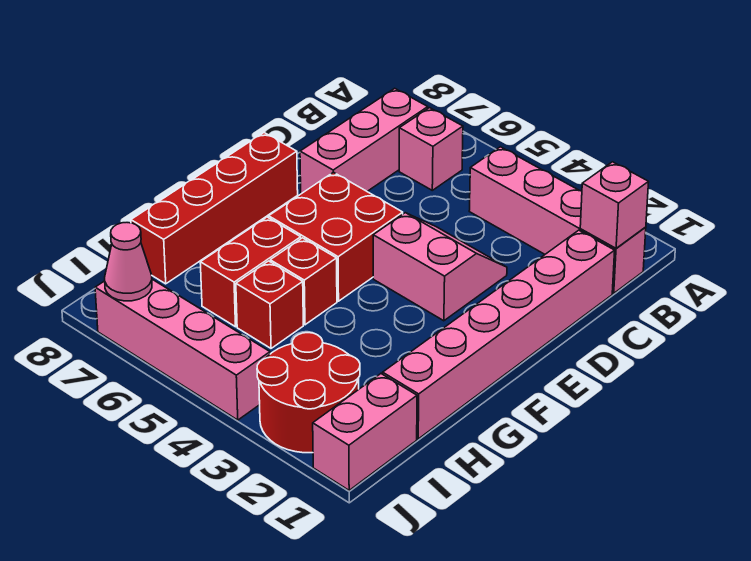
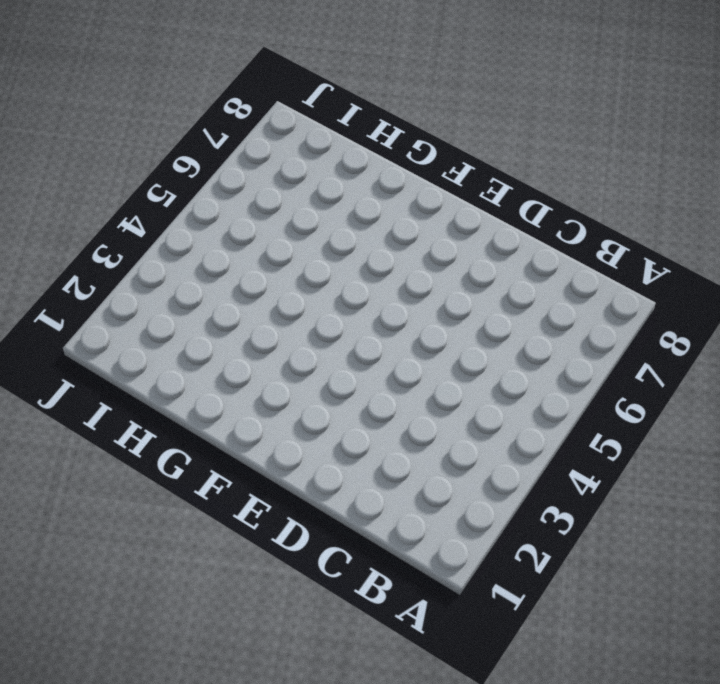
none -> pink brick B1:B4 level 1
none -> pink brick B6 level 1
none -> pink brick B7:D7 level 1

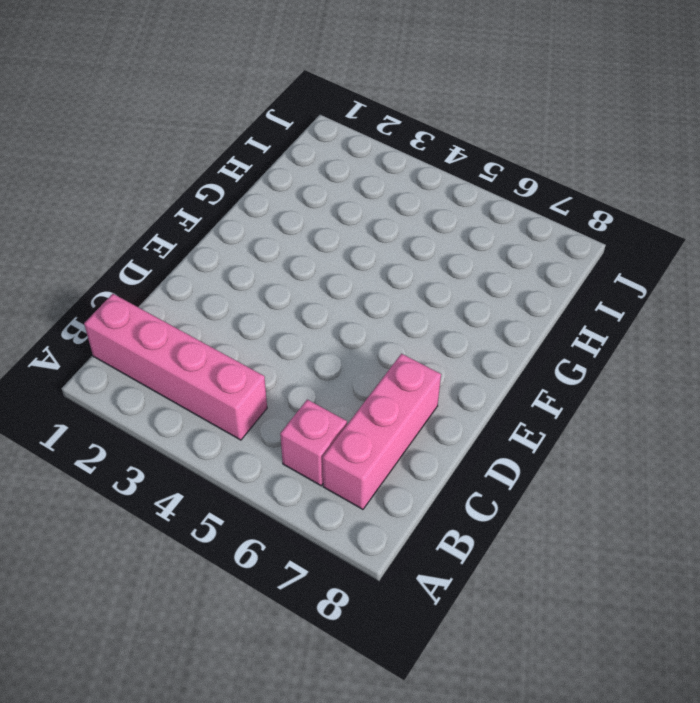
none -> pink brick C1:H1 level 1
none -> pink slope D3:E4 level 1 top E
none -> red brick E5:F6 level 1

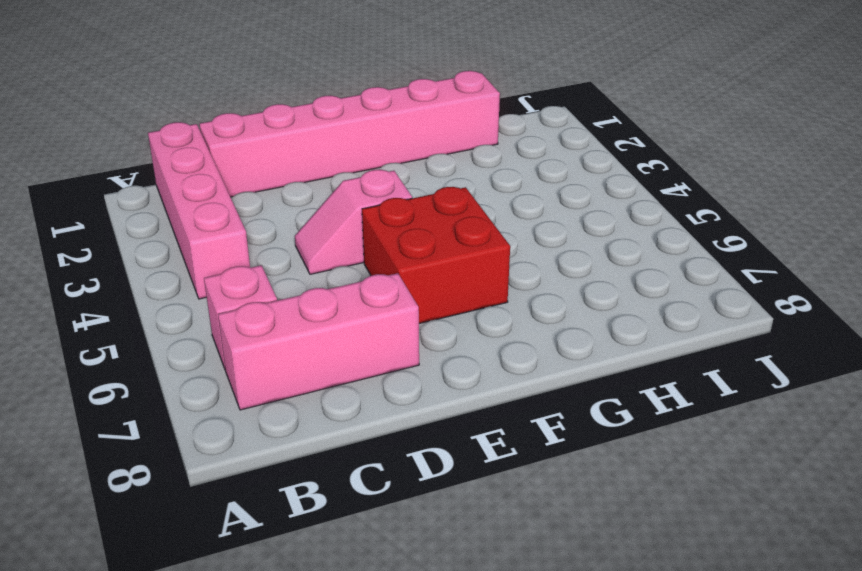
pink slope D4:E4 level 1 top E -> pink slope D3:E4 level 1 top E
none -> red brick E8:H8 level 1
none -> red brick G5 level 1
none -> red brick G6:H6 level 1

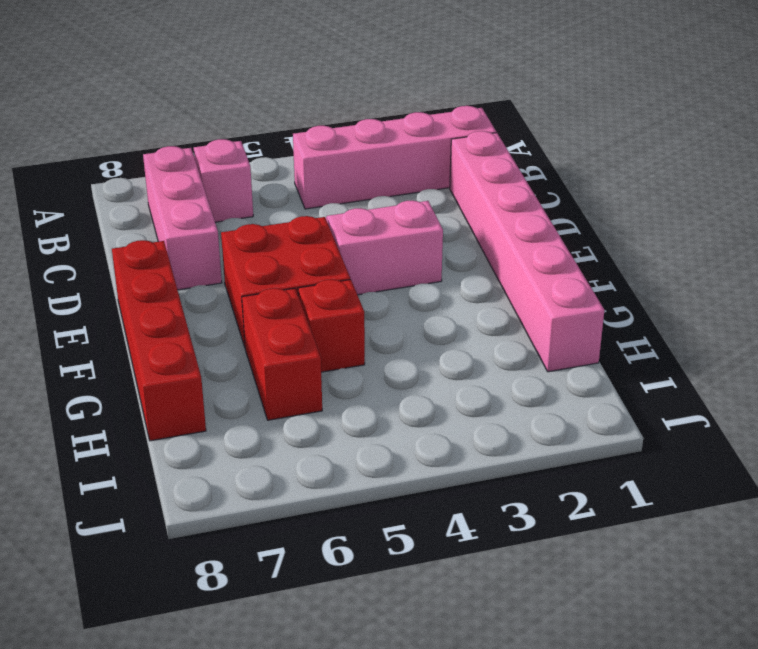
none -> red brick H5 level 1
none -> pink brick I1:J1 level 1
none -> red round brick I2:J3 level 1

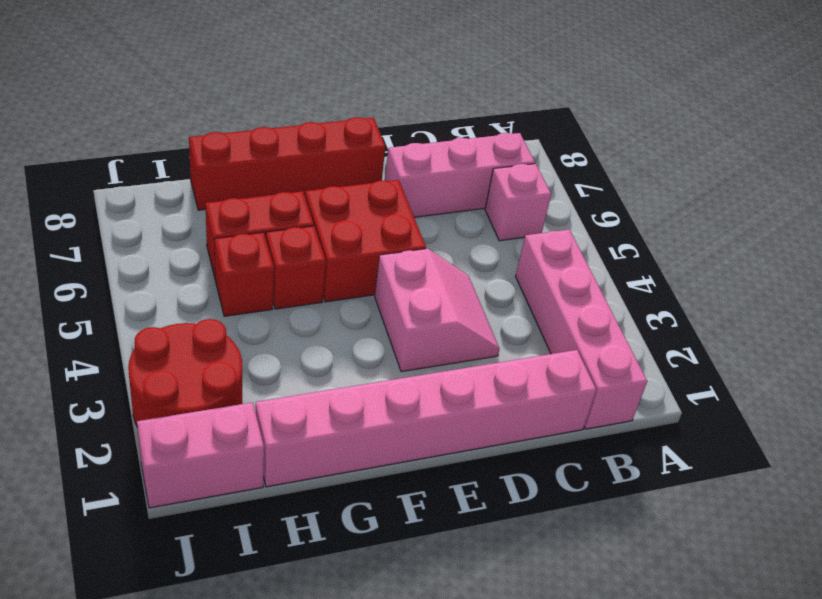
none -> pink brick J4:J7 level 1
none -> pink brick B1 level 2
none -> pink cone J7 level 2

